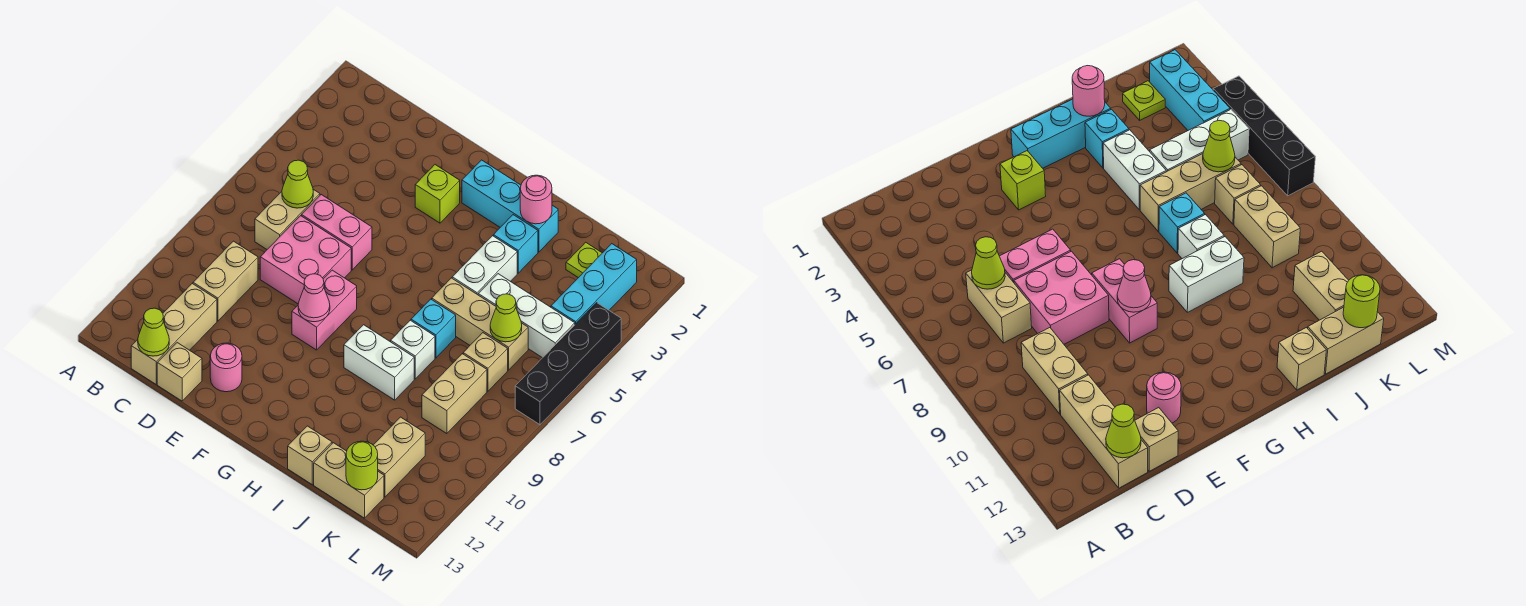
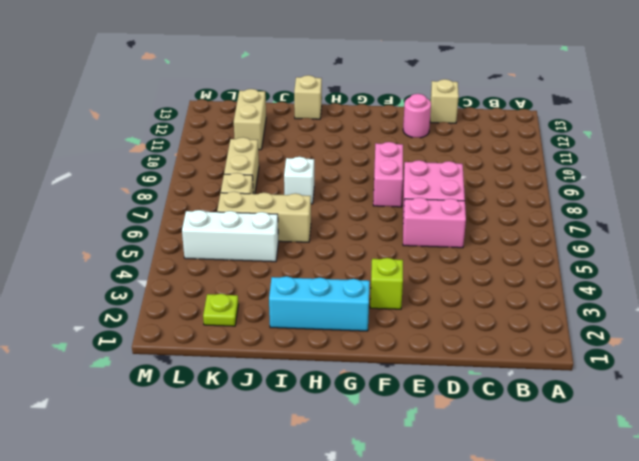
none -> tan brick C6:C7 level 1
none -> tan brick C9:C10 level 1
none -> tan brick C11:C13 level 1
none -> white brick H9:I9 level 1

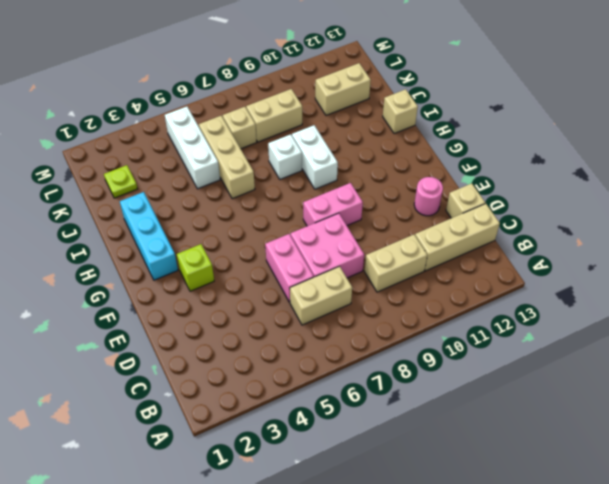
none -> cyan brick I3 level 1
none -> white brick I4:I5 level 1
none -> cyan brick I7 level 1
none -> tan brick J13:K13 level 1

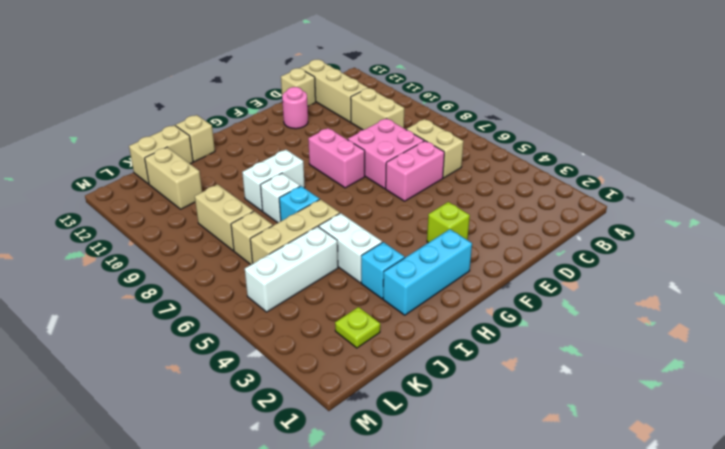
none -> cyan brick L2:L4 level 1
none -> black brick M4:M7 level 1
none -> lime cone C6 level 2
none -> lime cone C13 level 2

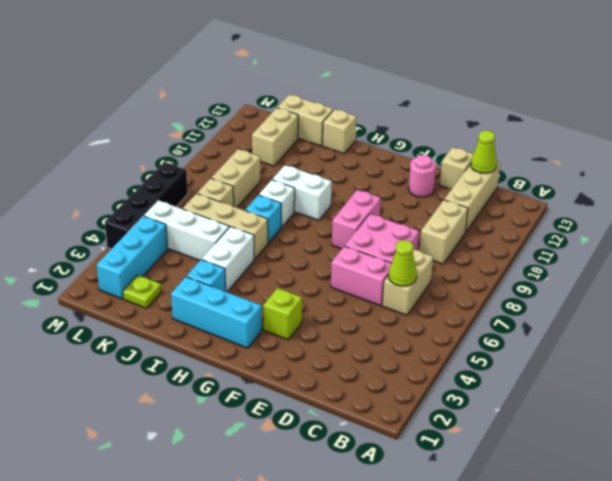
none -> pink cone F9 level 2
none -> pink round brick I2 level 2
none -> lime cone K6 level 2
none -> lime round brick K13 level 2

